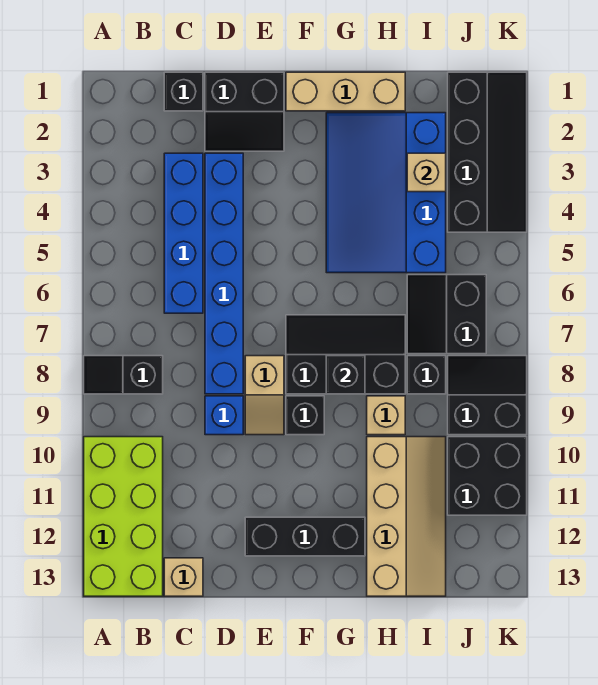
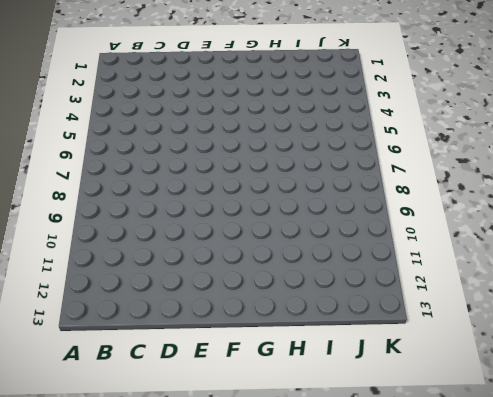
none -> black slope A8:B8 level 1 top B
none -> lime brick A10:B13 level 1
none -> black brick C1 level 1

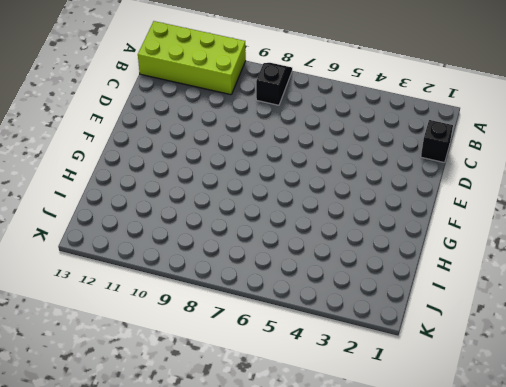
none -> blue brick C3:C6 level 1
none -> tan brick C13 level 1
none -> black slope D1:E2 level 1 top 1

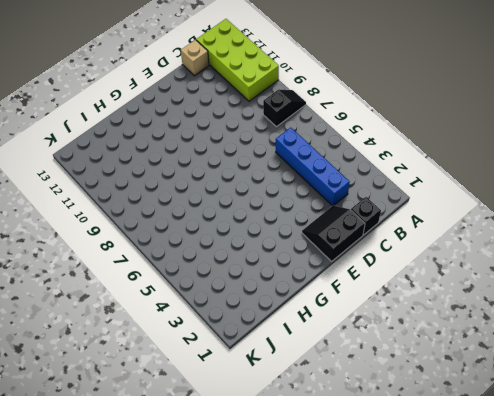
none -> blue brick D3:D8 level 1
none -> blue brick D9 level 1
none -> tan slope E8:E9 level 1 top 8

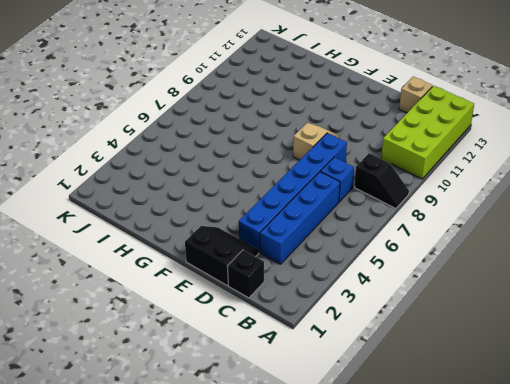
blue brick C7 level 1 -> blue brick D9 level 1
none -> black brick E12:G12 level 1
none -> tan brick F1:H1 level 1
none -> black slope F7:H8 level 1 top 8

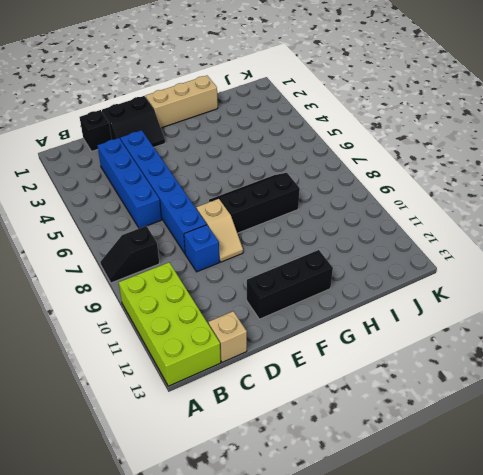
none -> black brick F9 level 1
none -> blue slope G2:I5 level 1 top I
none -> tan brick H9 level 1

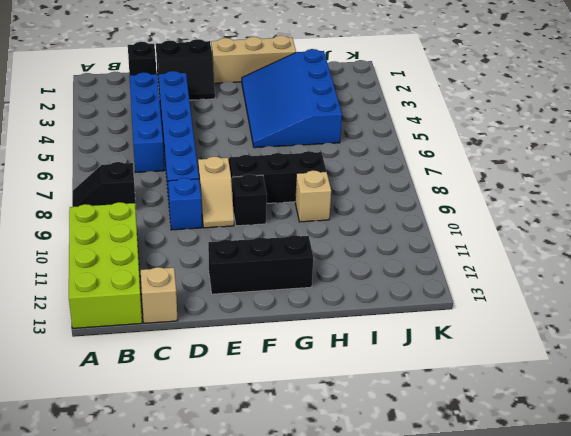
none -> tan slope H10:I13 level 1 top H
none -> black slope I6:J7 level 1 top J
none -> black brick I8 level 1

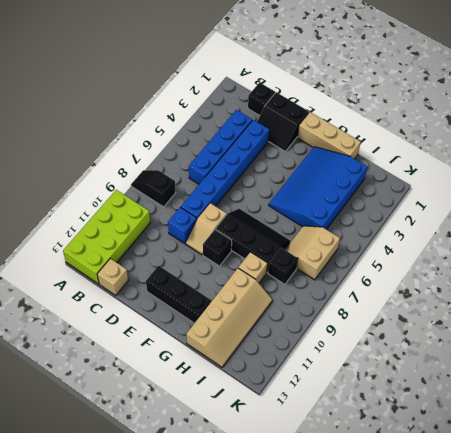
tan slope I6:J7 level 1 top J -> black slope I6:J7 level 1 top J
none -> black slope J1:K4 level 1 top J
none -> black slope J8:K9 level 1 top 9
none -> black brick J10:K11 level 1

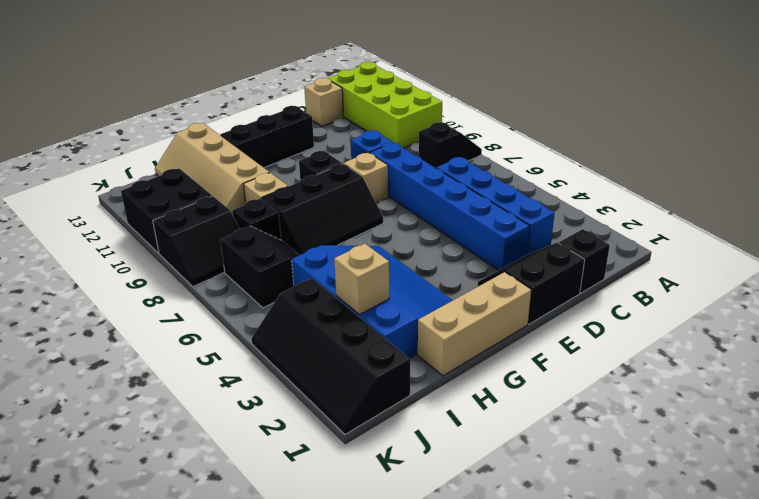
none -> black brick G8 level 2

